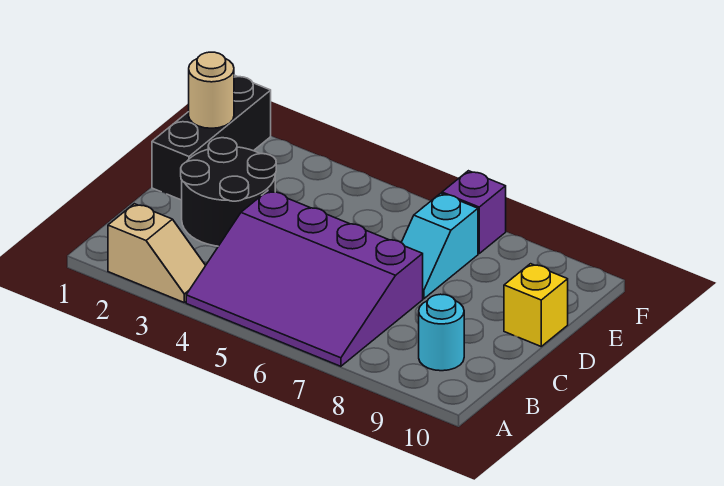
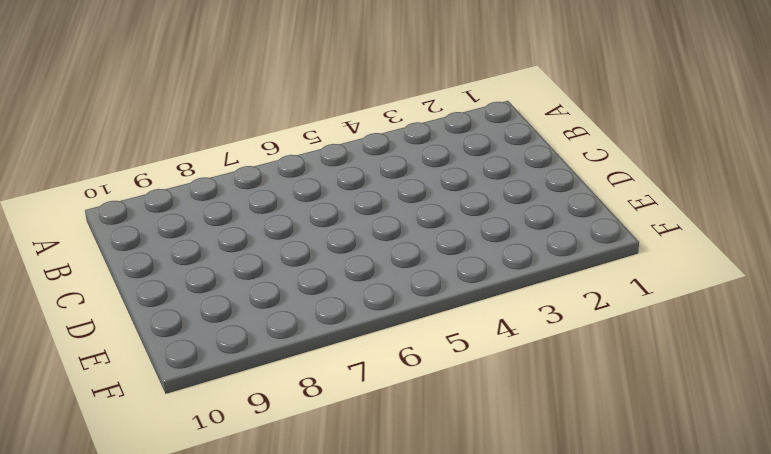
none -> tan slope A2:A3 level 1 top 2
none -> purple slope A4:C7 level 1 top C

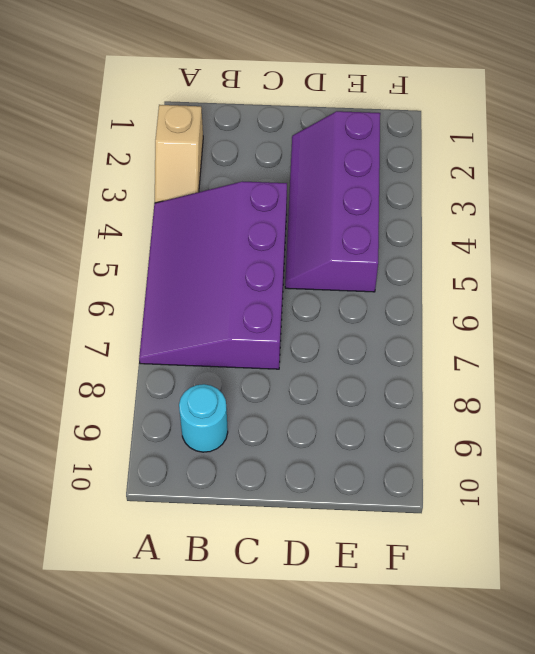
purple slope D2:E5 level 1 top E -> black round brick C2:D3 level 1
none -> black brick D1:F1 level 1
none -> cyan slope D7:E7 level 1 top E

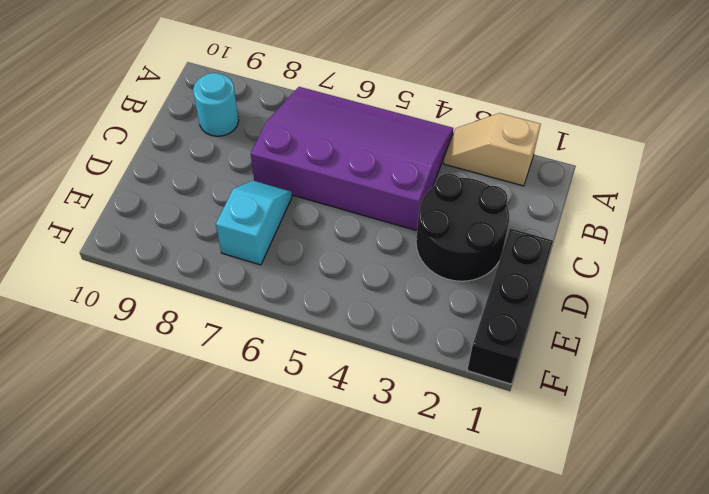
none -> yellow brick D10 level 1
none -> purple brick F7 level 1

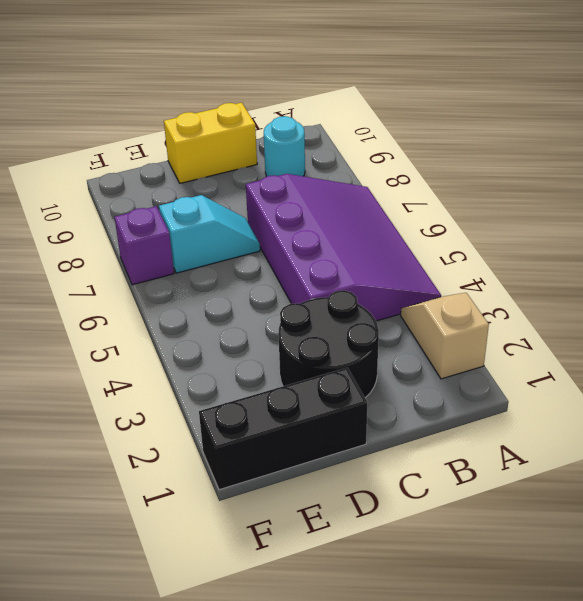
yellow brick C10:D10 level 1 -> yellow brick D10 level 1
none -> tan round brick E1 level 2

